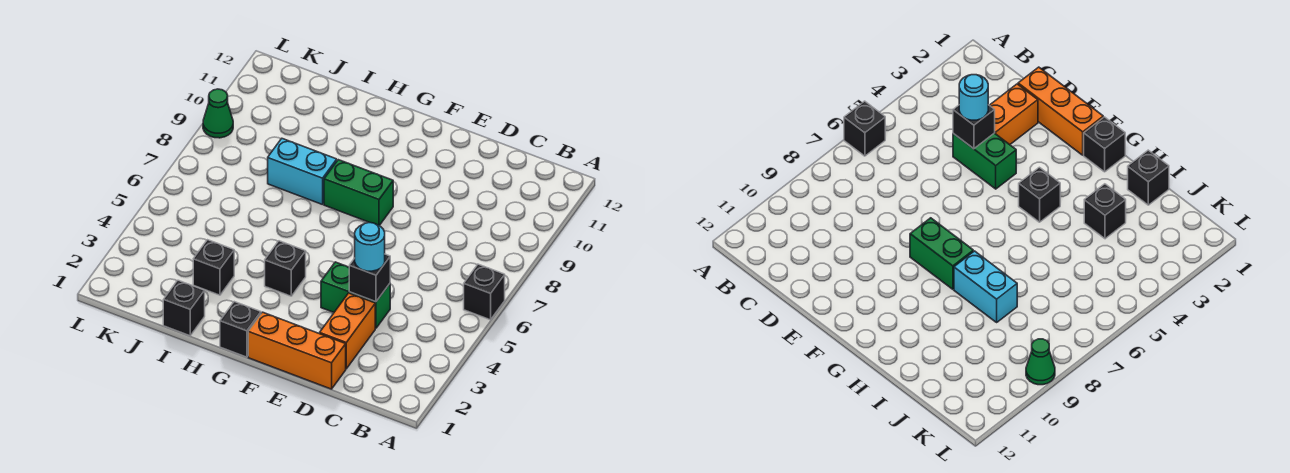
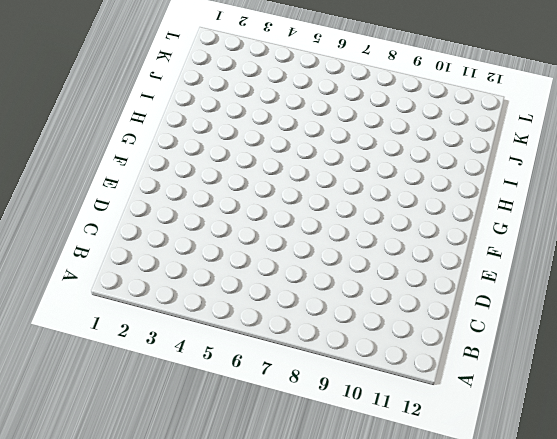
none -> black brick A6 level 1
none -> orange brick D1:F1 level 1
none -> orange brick D2:D3 level 1

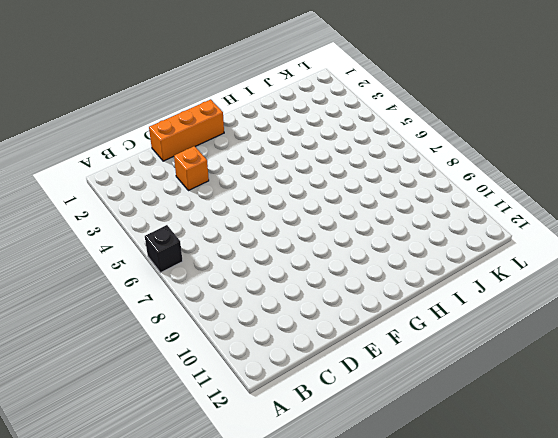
orange brick D3 level 1 -> orange brick D2:D3 level 1
none -> green brick D4:E4 level 1
none -> green brick F8:G8 level 1
none -> black brick G1 level 1

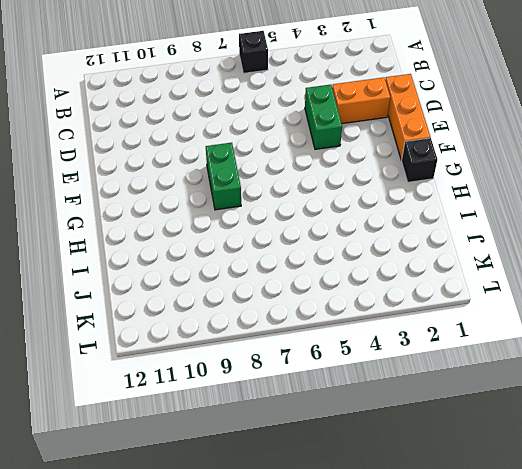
none -> black brick G4 level 1
none -> cyan brick H8:I8 level 1
none -> black brick I1 level 1

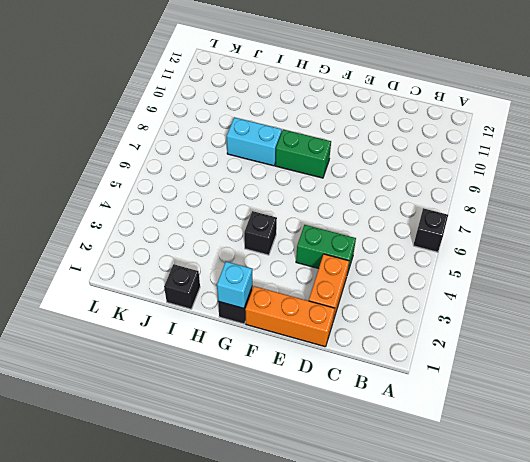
cyan brick G1 level 2 -> none
none -> black brick I3 level 1
none -> green cone L9 level 1
none -> black brick D4 level 2

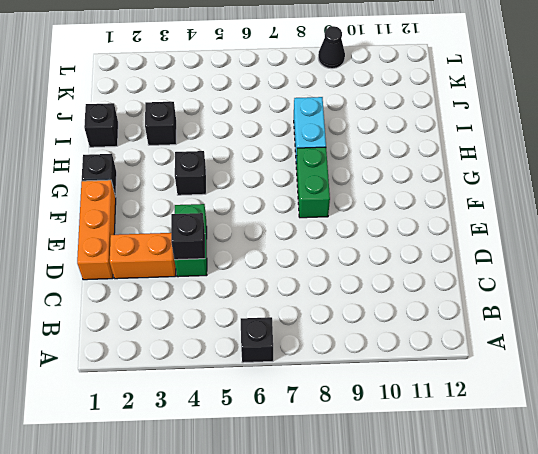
black cone L9 level 1 -> green cone L9 level 1
none -> cyan round brick D4 level 3

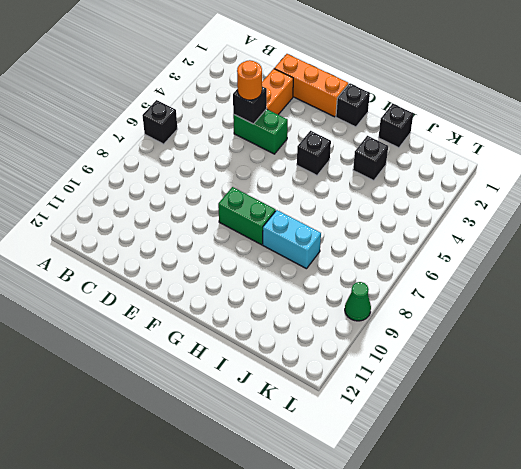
orange round brick D4 level 3 -> cyan round brick D4 level 3

